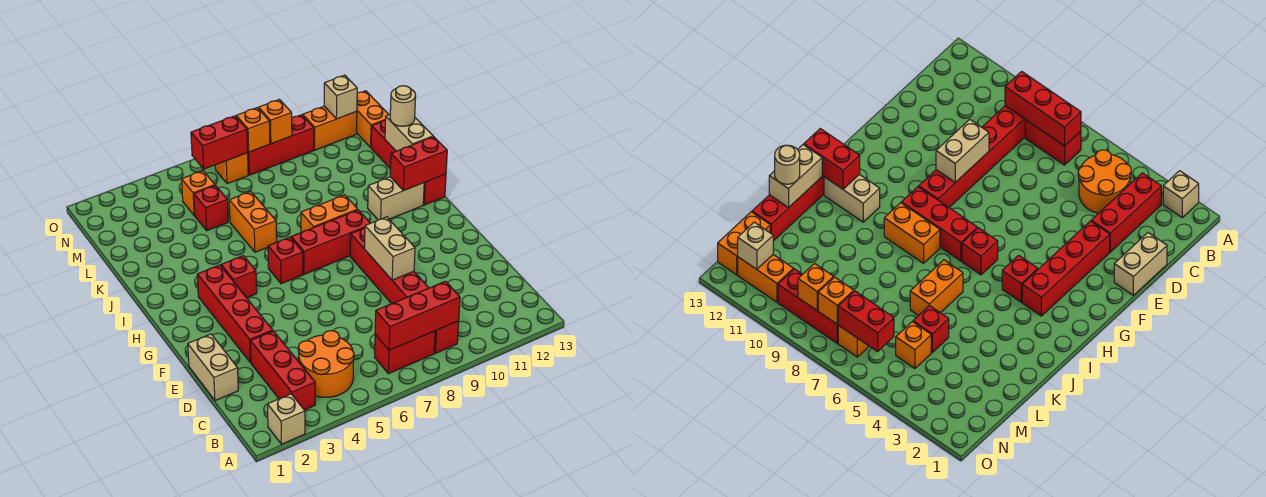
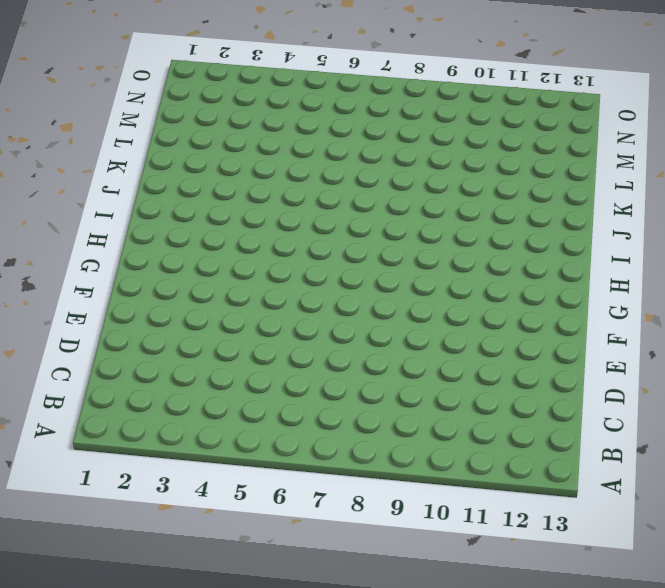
none -> tan brick A2 level 1
none -> red brick B3:D3 level 1
none -> orange round brick B4:C5 level 1

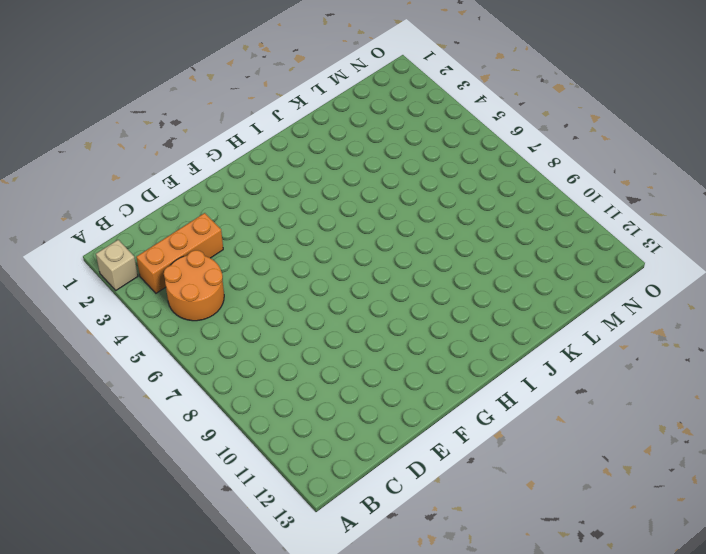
orange brick B3:D3 level 1 -> red brick B3:D3 level 1
none -> red brick B7:B8 level 1
none -> red brick B9:G9 level 1
none -> tan brick D1:E1 level 1

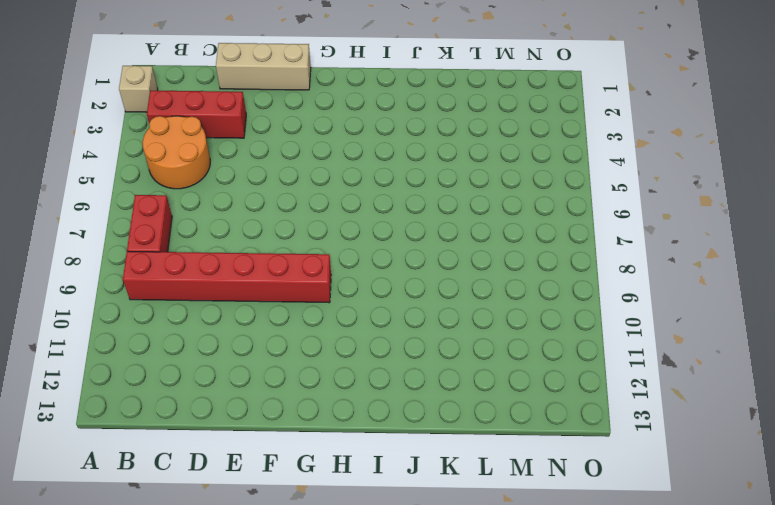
tan brick D1:F1 level 1 -> tan brick D1:E1 level 1
none -> red brick E3:H3 level 1
none -> red brick H4 level 1
none -> red brick H6 level 1

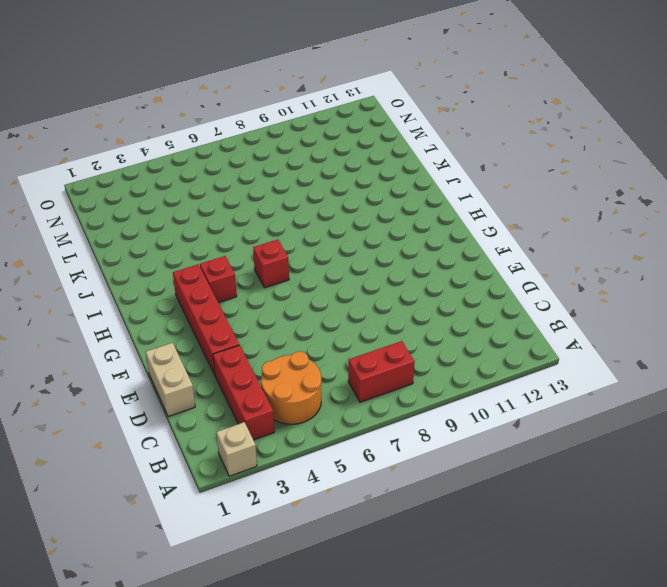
none -> red brick B9:G9 level 1
none -> red brick H7:H9 level 1
none -> orange brick I8:I9 level 1

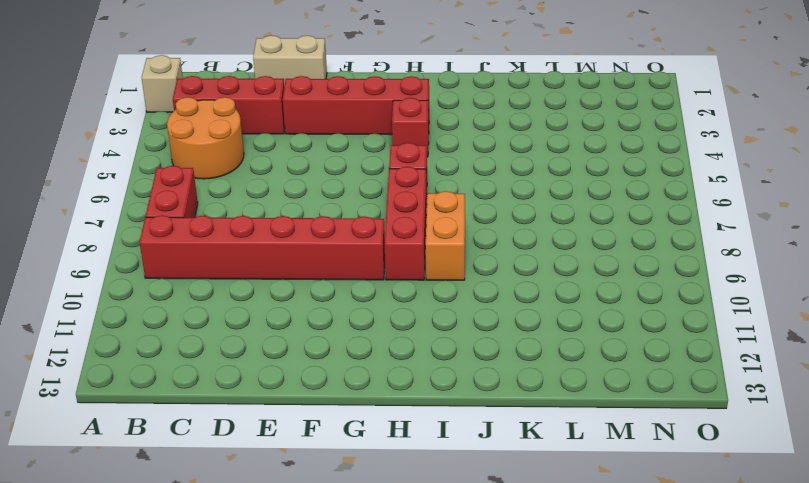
none -> tan brick I11:I12 level 1
none -> red brick I13:L13 level 1
none -> orange brick J6:K6 level 1

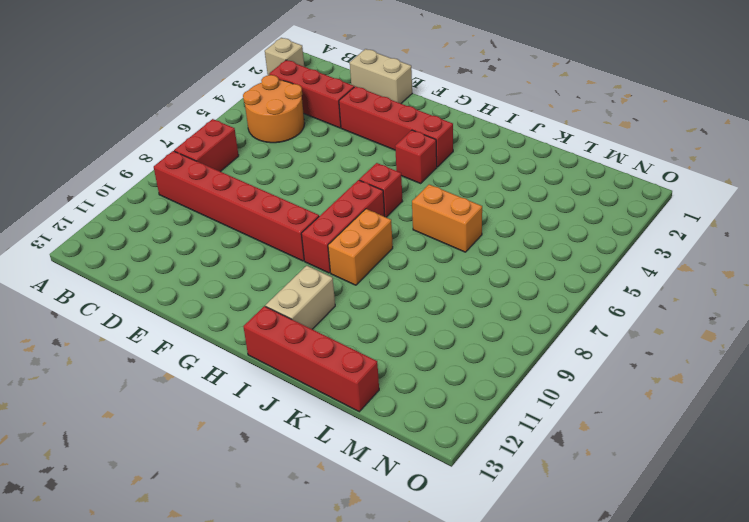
none -> red brick L5 level 1
none -> orange brick M5 level 1
none -> orange brick M13:N13 level 1

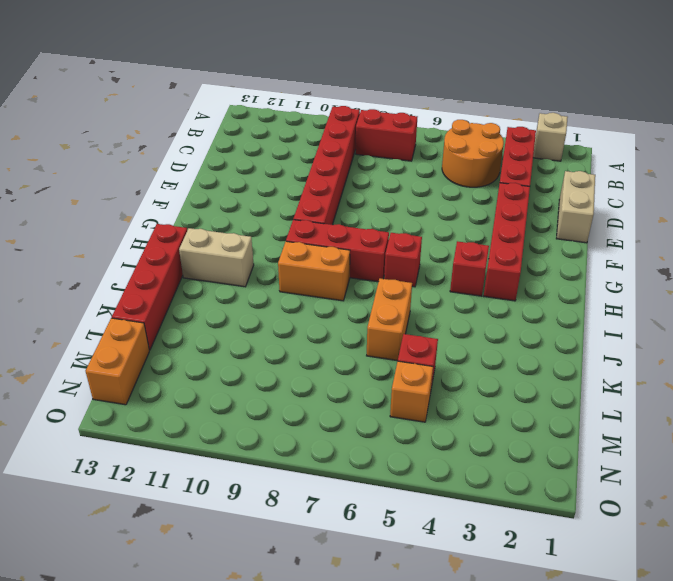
none -> orange brick N7 level 1
none -> red brick N8:N10 level 1
none -> orange brick N11:N12 level 1

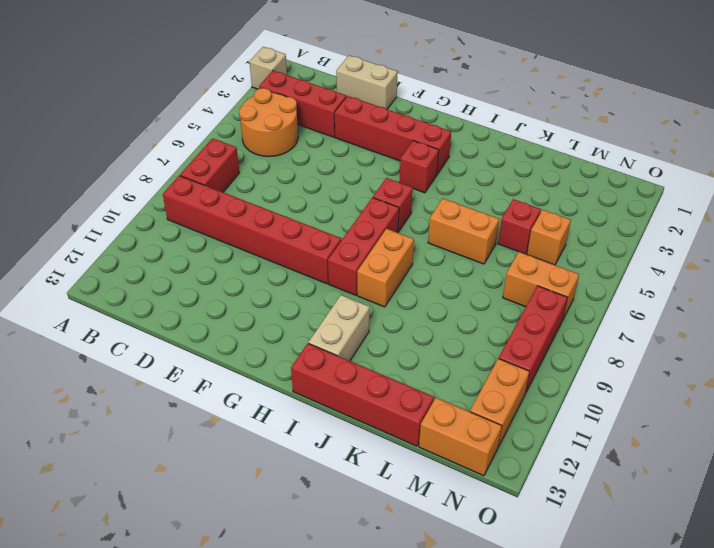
orange brick M7:N7 level 1 -> orange brick N7 level 1
none -> red brick B7:B9 level 2
none -> tan brick E9:F9 level 2
none -> red brick I12:I13 level 2

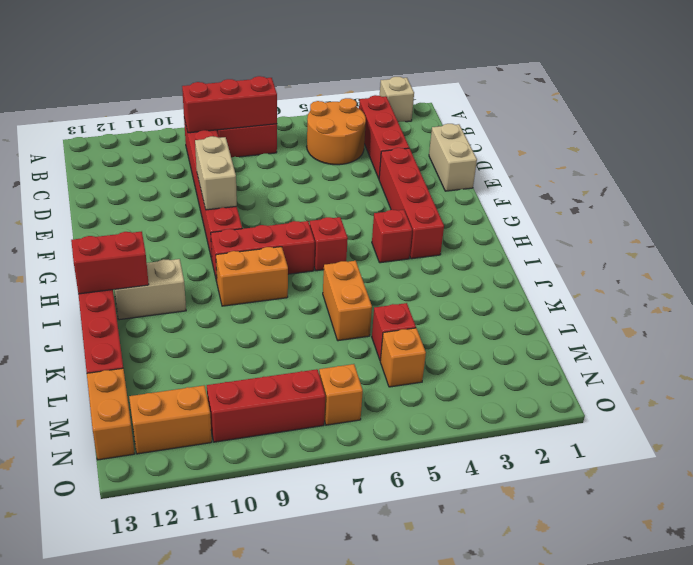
none -> tan brick J13:K13 level 2
none -> red brick N6:N7 level 2
none -> orange brick N8 level 2

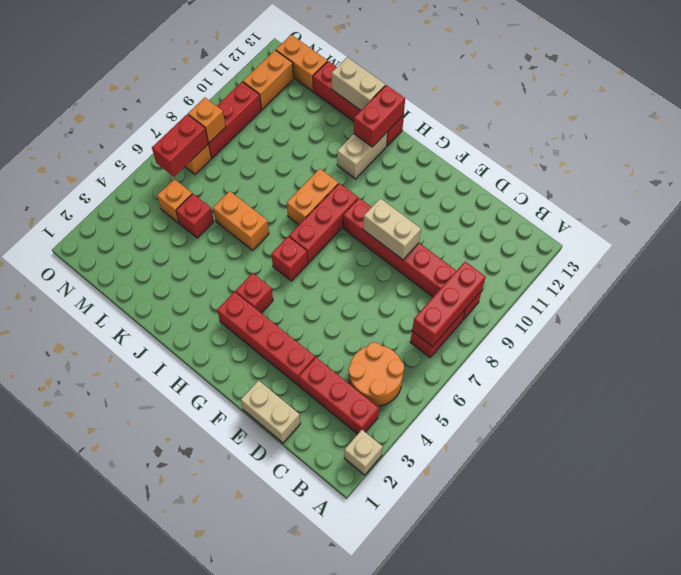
none -> orange brick N9 level 2
none -> tan brick N12 level 2
none -> tan round brick K13 level 3

